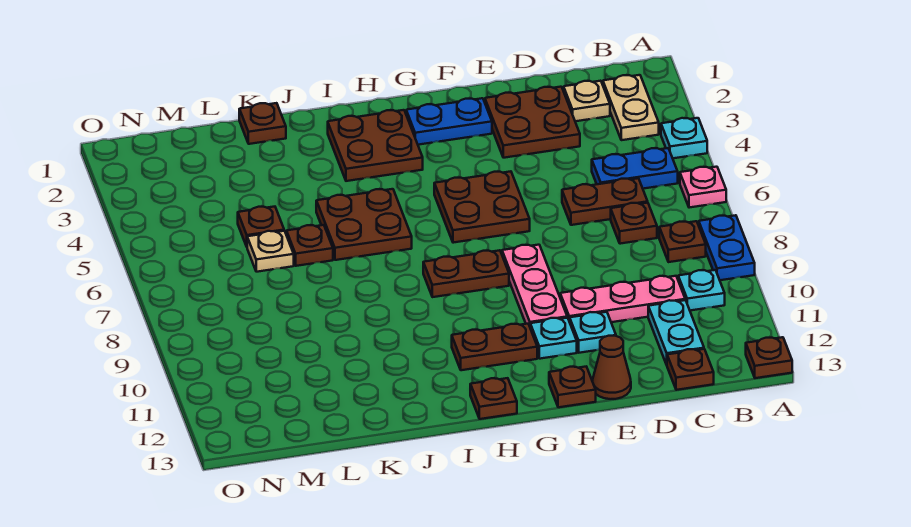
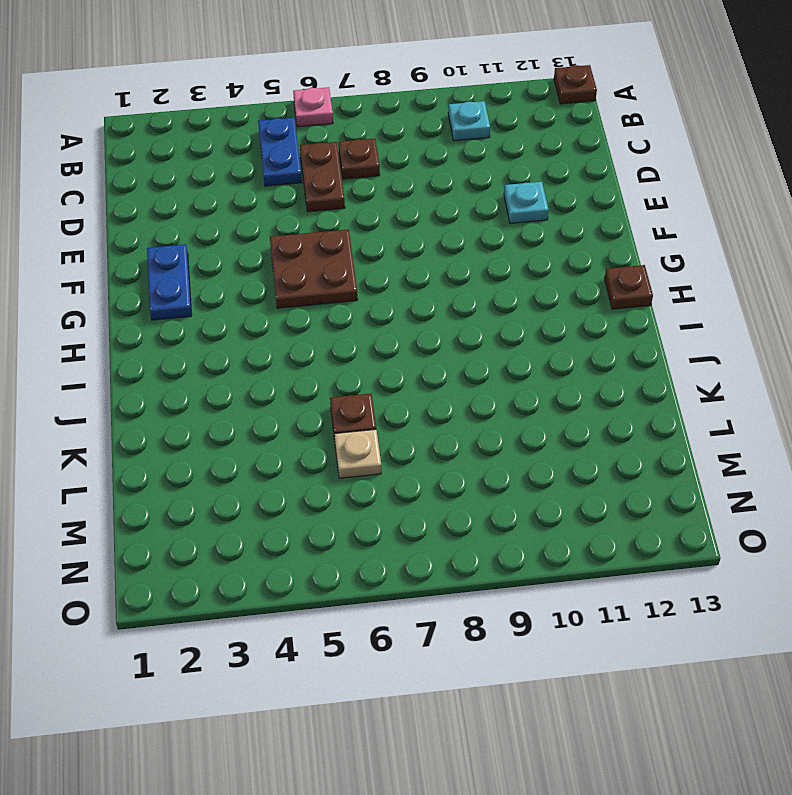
none -> cyan plate A4 level 1
none -> blue plate A8:A9 level 1
none -> tan plate B2:B3 level 1
none -> brown plate B8 level 1

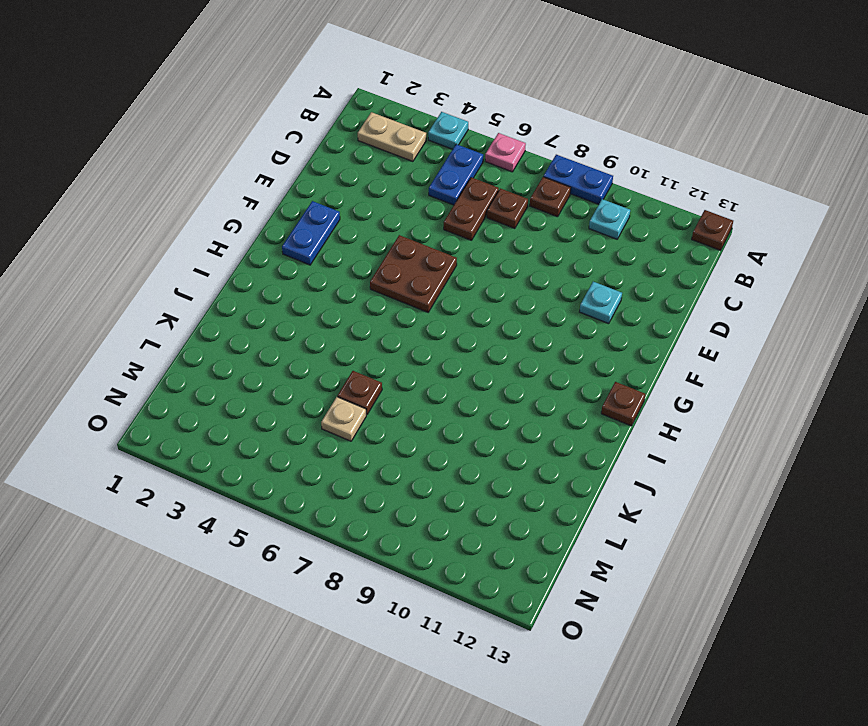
none -> tan plate C2 level 1
none -> pink plate C10:E10 level 1
none -> cyan plate C11:C12 level 1
none -> brown plate C13 level 1

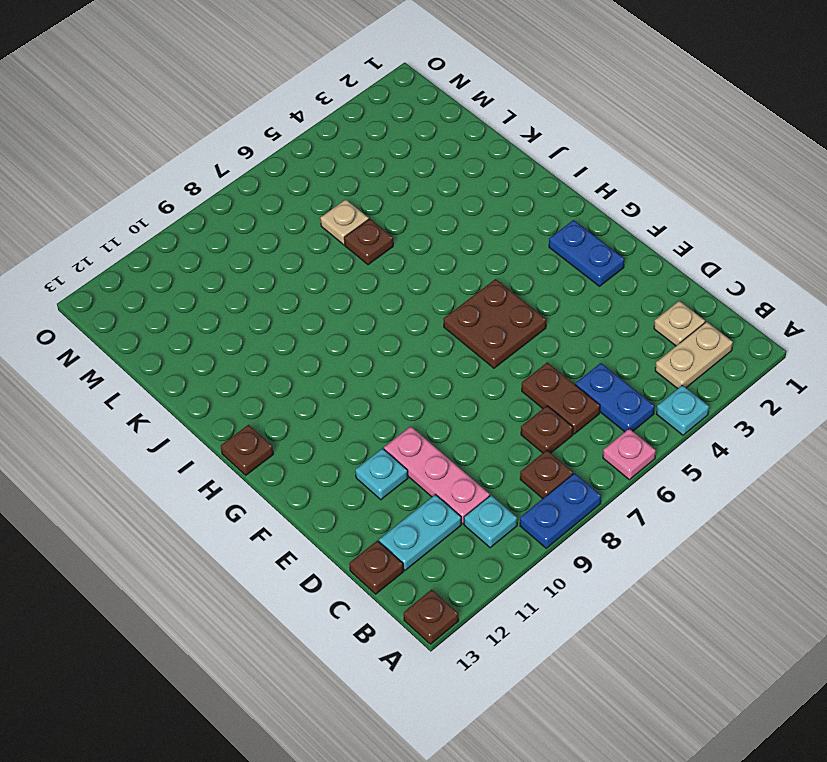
none -> brown plate D2:E3 level 1
none -> brown cone E13 level 1
none -> pink plate F8:F10 level 1
none -> cyan plate F11 level 1

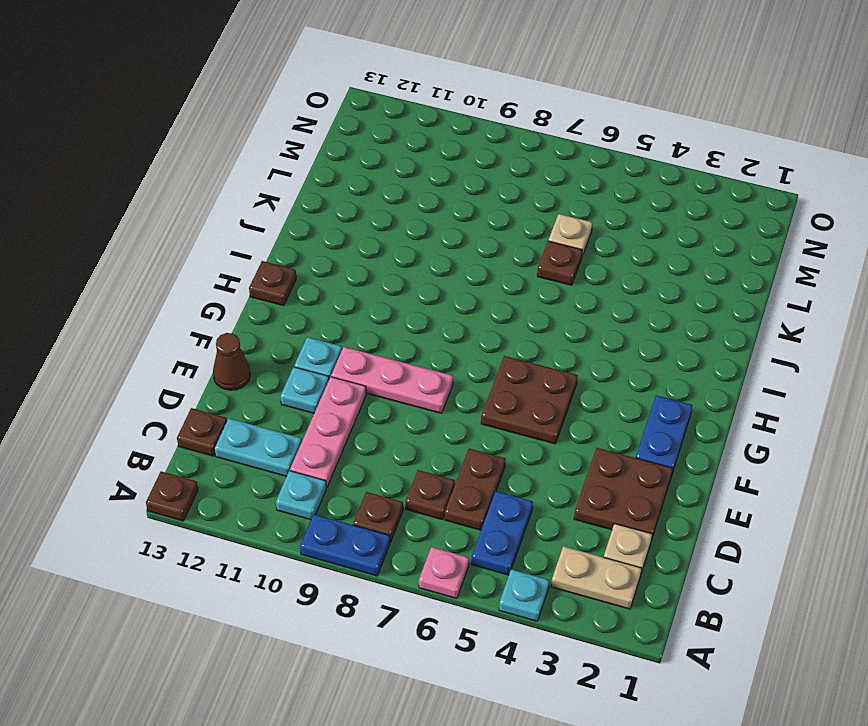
none -> brown plate F13 level 1
none -> brown plate G8:H8 level 1
none -> brown plate G11:H11 level 1
none -> brown plate H2:I3 level 1

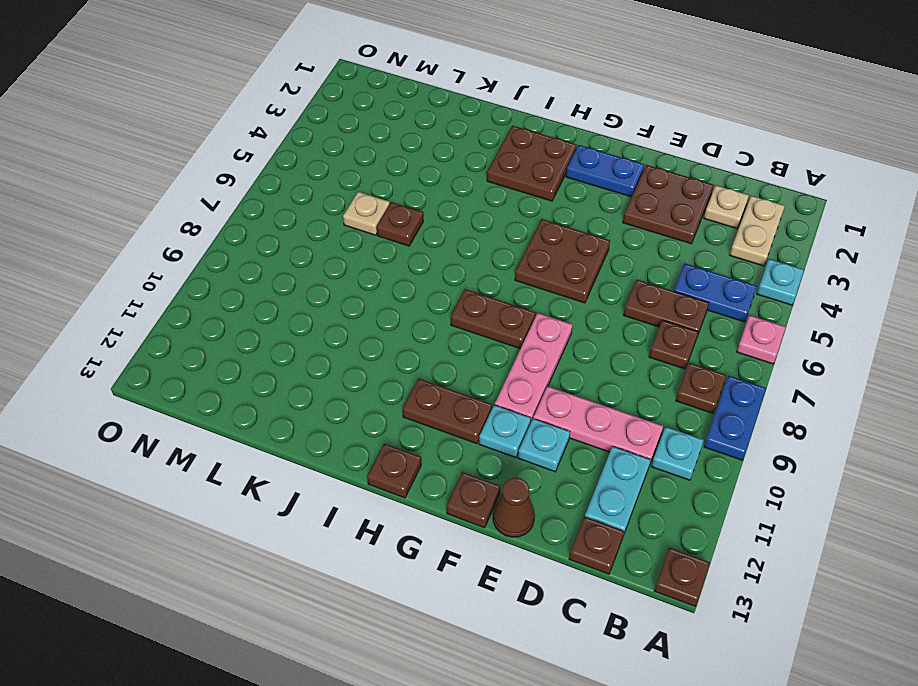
none -> brown plate I5:J6 level 1
none -> brown plate K1 level 1
none -> brown plate L5 level 1

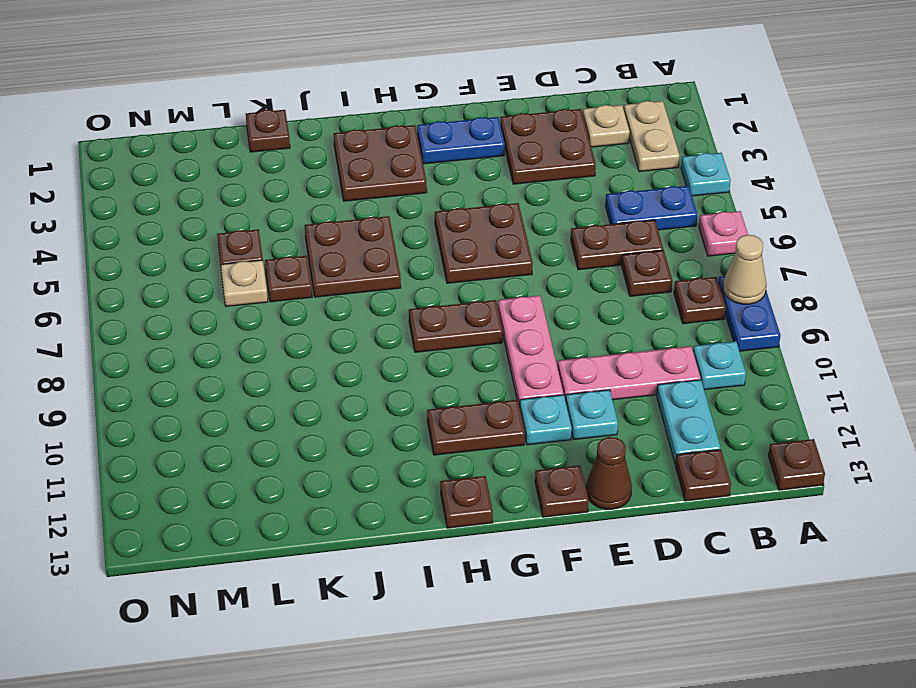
tan cone A8 level 2 -> none

